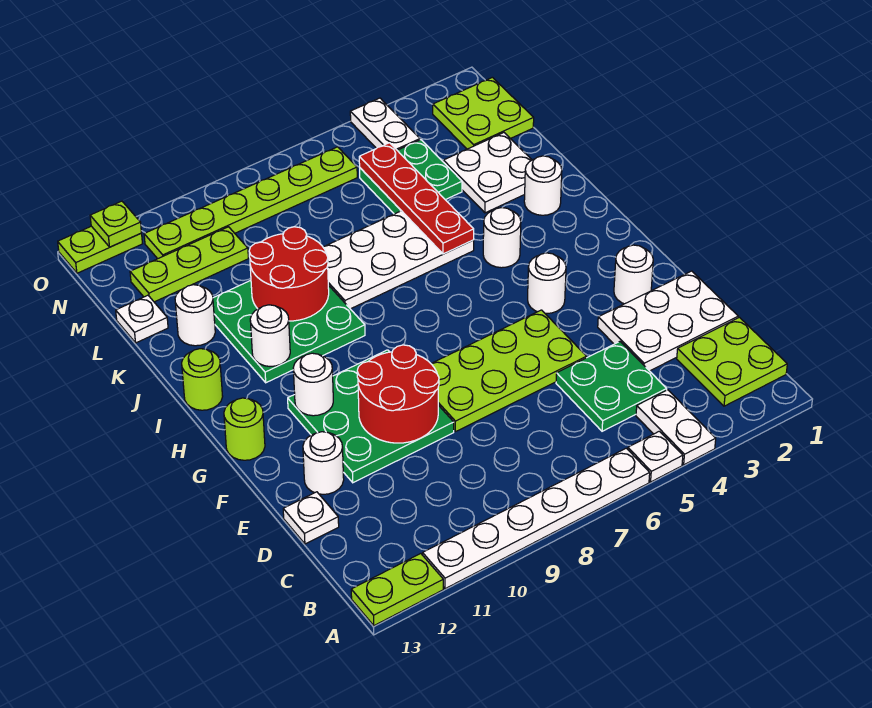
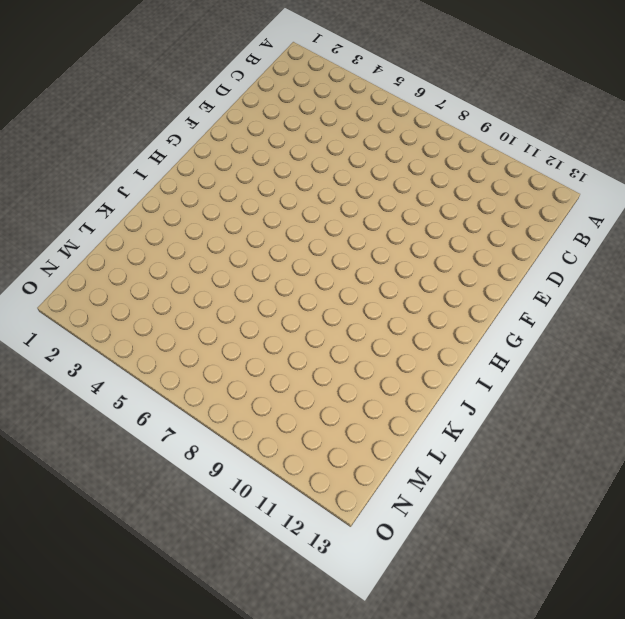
none -> white plate A4:B4 level 1
none -> white plate A5 level 1
none -> white plate A6:A11 level 1
none -> lime plate A12:A13 level 1

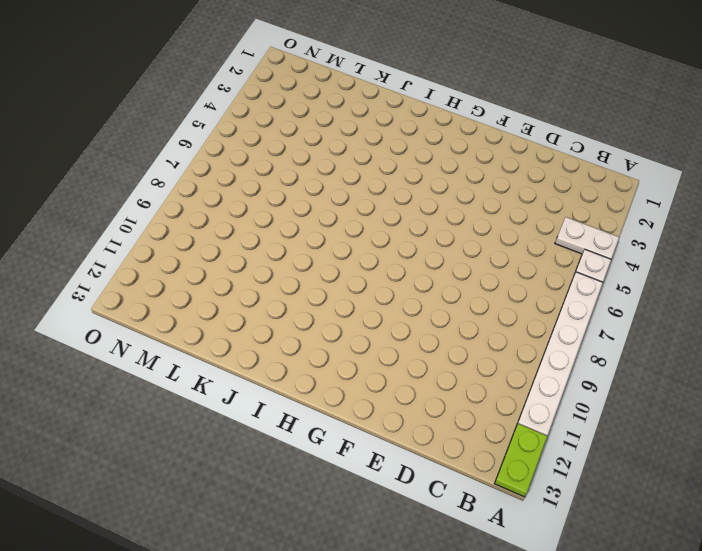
none -> lime plate B1:C2 level 1
none -> green plate C4:D5 level 1
none -> white plate D1:E3 level 1
none -> white plate D13 level 1

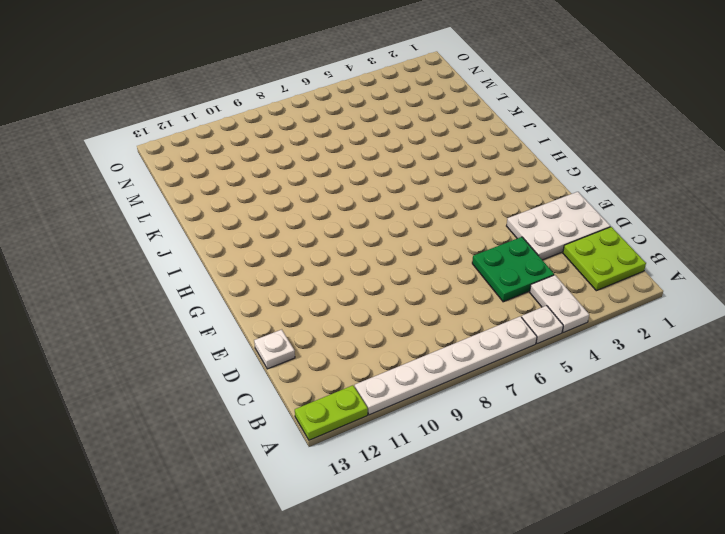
none -> lime plate E5:F8 level 1
none -> green plate E9:G11 level 1
none -> white round brick E12 level 1
none -> white round brick F2 level 1

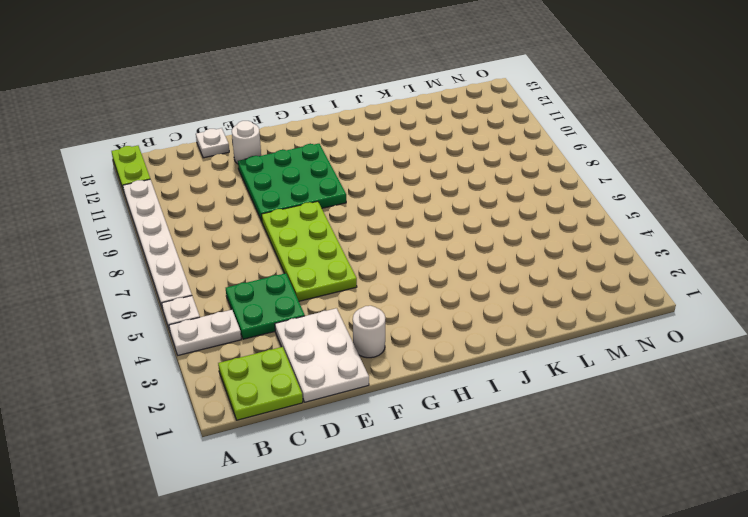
none -> white round brick G4 level 1
none -> lime round brick G13 level 1
none -> white round brick I4 level 1
none -> green plate I9:K11 level 1

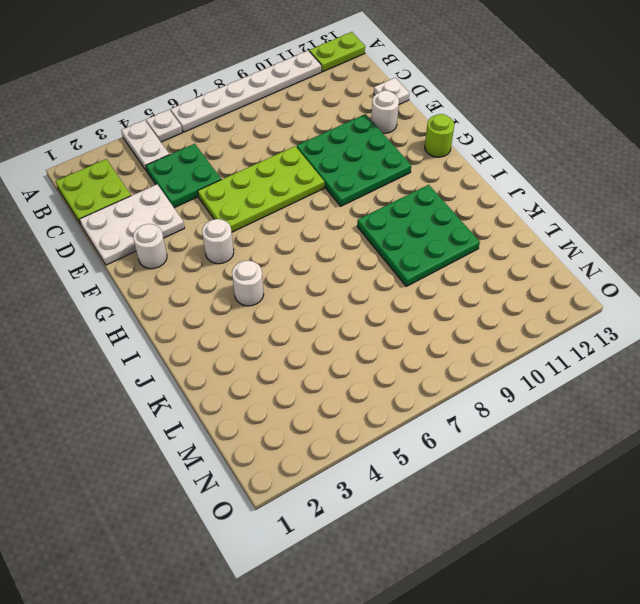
none -> lime round brick I13 level 1
none -> white round brick J2 level 1
none -> white plate J5:K8 level 1
none -> white plate K2:L3 level 1

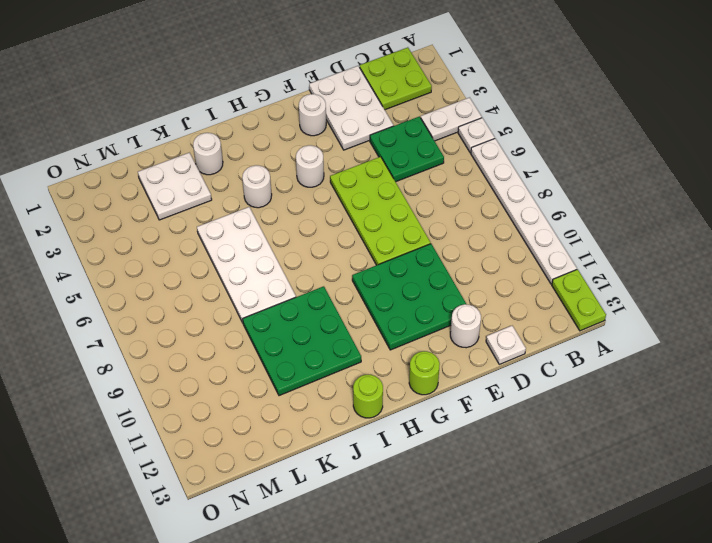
none -> white round brick K12 level 1
none -> green plate L4:M5 level 1
none -> white plate L13 level 1
none -> lime plate M1:N2 level 1

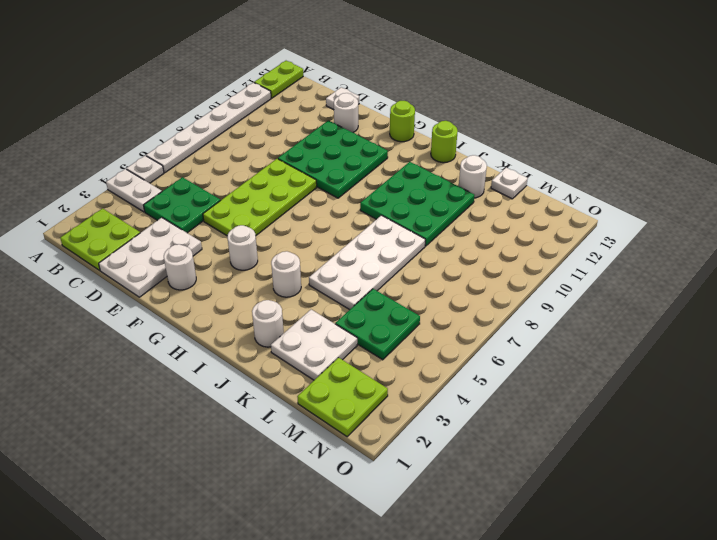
none -> lime plate M10:M12 level 1
none -> white plate N4:O4 level 1
none -> lime plate N6:N11 level 1
none -> lime plate O12:O13 level 1

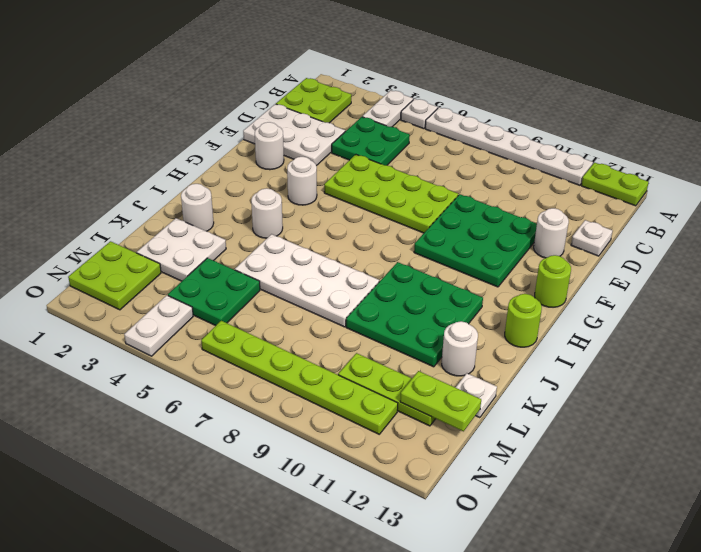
lime plate M12:M13 level 2 -> lime plate O12:O13 level 1
none -> red round brick E9:F10 level 2
none -> white round brick G11 level 2
none -> white round brick I11 level 2
none -> red plate J5:M5 level 2

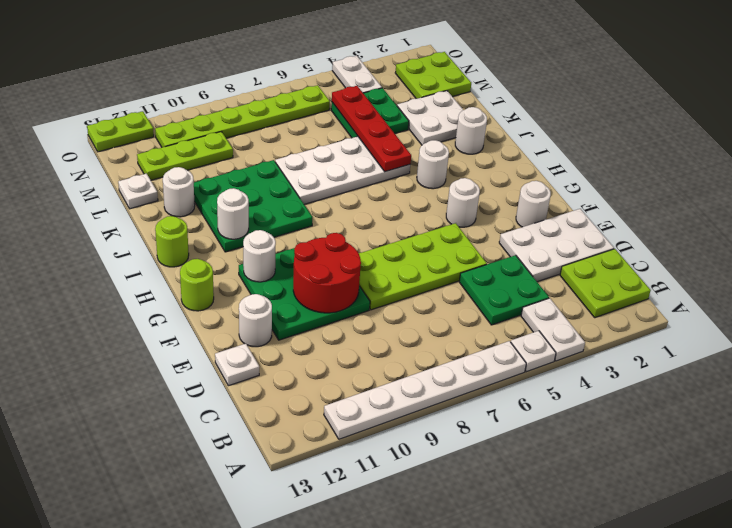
none -> lime plate A12:A13 level 1
none -> red round brick J9:K10 level 2
none -> lime plate O12 level 2

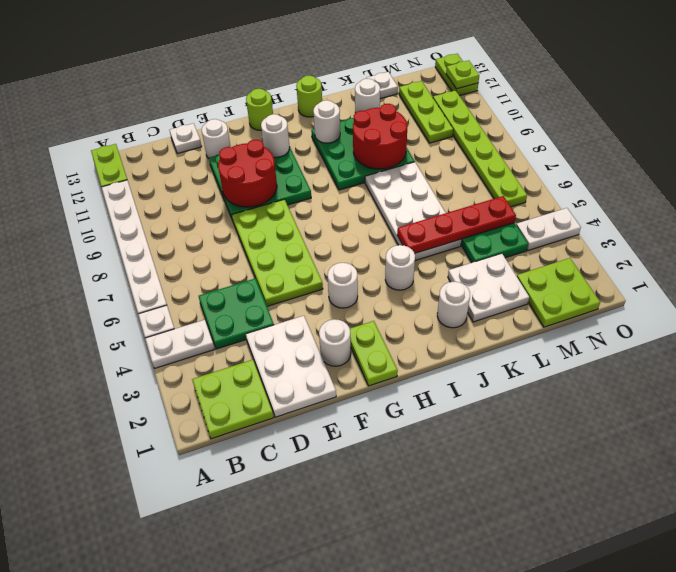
lime plate G1:G2 level 1 -> none

